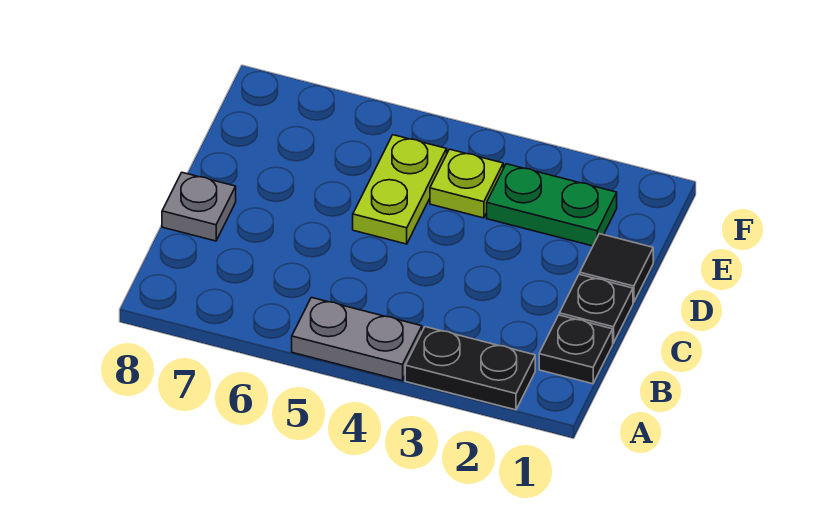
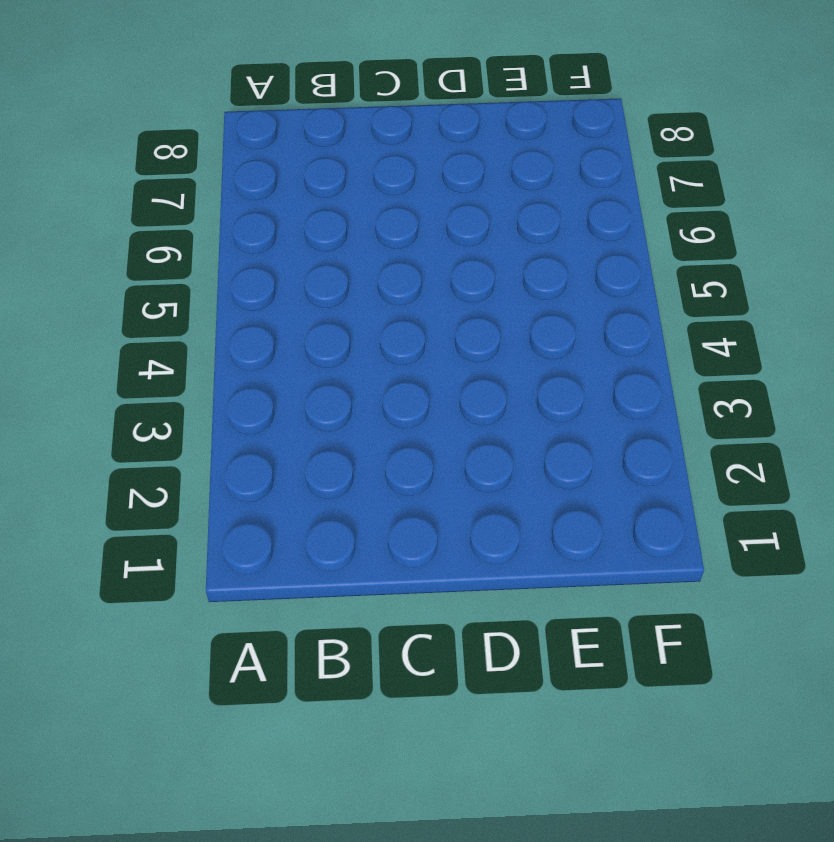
none -> black plate A2:A3 level 1
none -> grey plate A4:A5 level 1

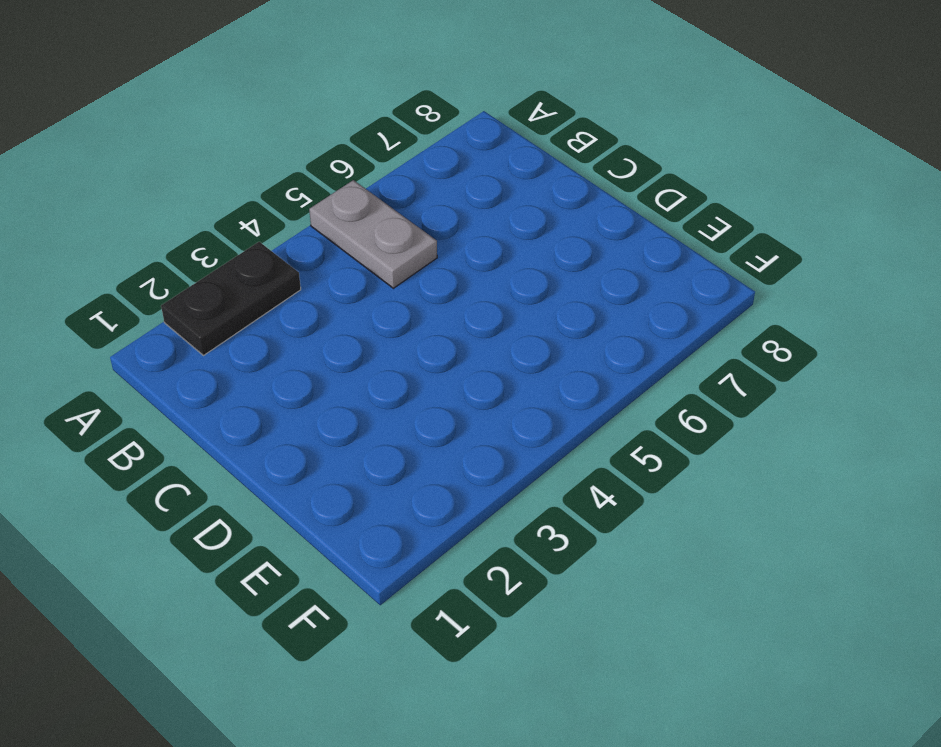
grey plate A5:B5 level 1 -> grey plate A4:A5 level 1
none -> black plate B1 level 1
none -> black plate C1 level 1

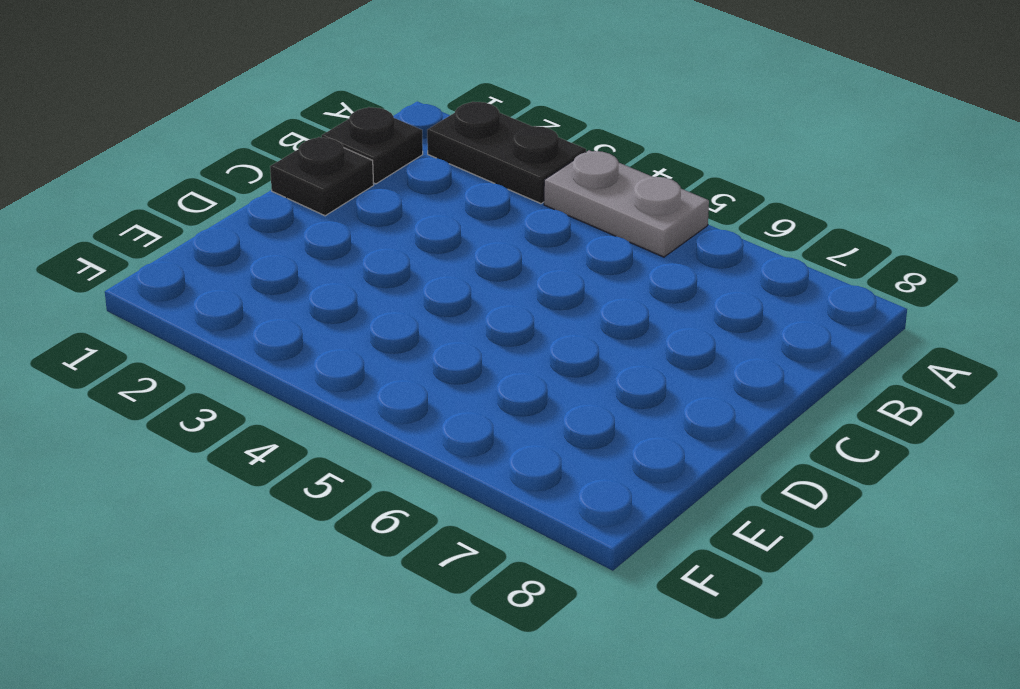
none -> grey plate C8 level 1
none -> black tile D1 level 1

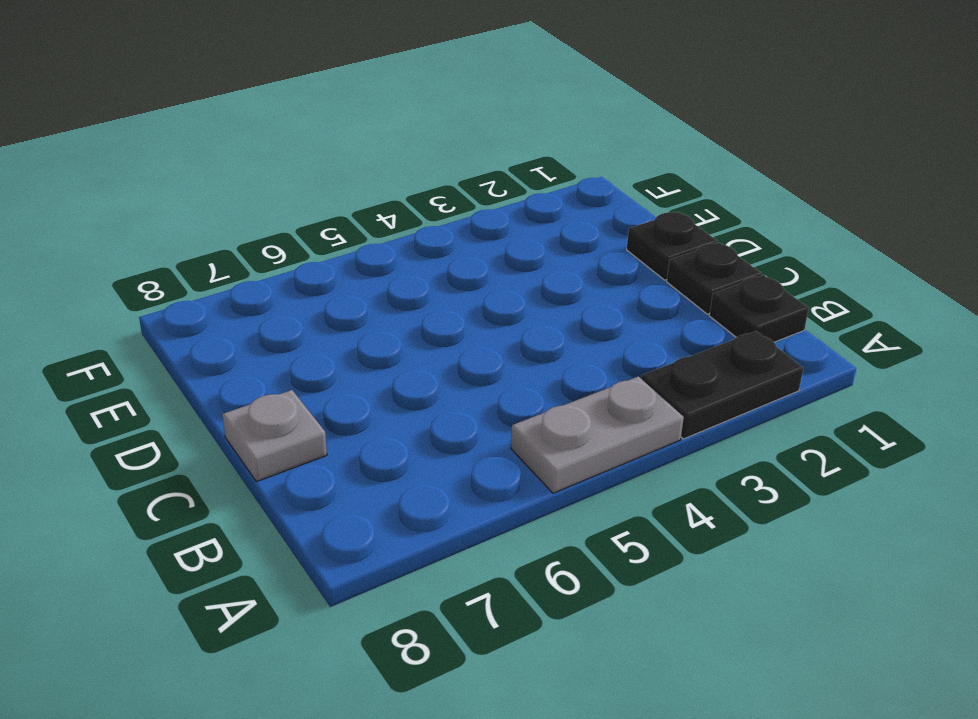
black plate D1 level 1 -> black tile D1 level 1
none -> lime plate D5:E5 level 1
none -> green plate E2:E3 level 1

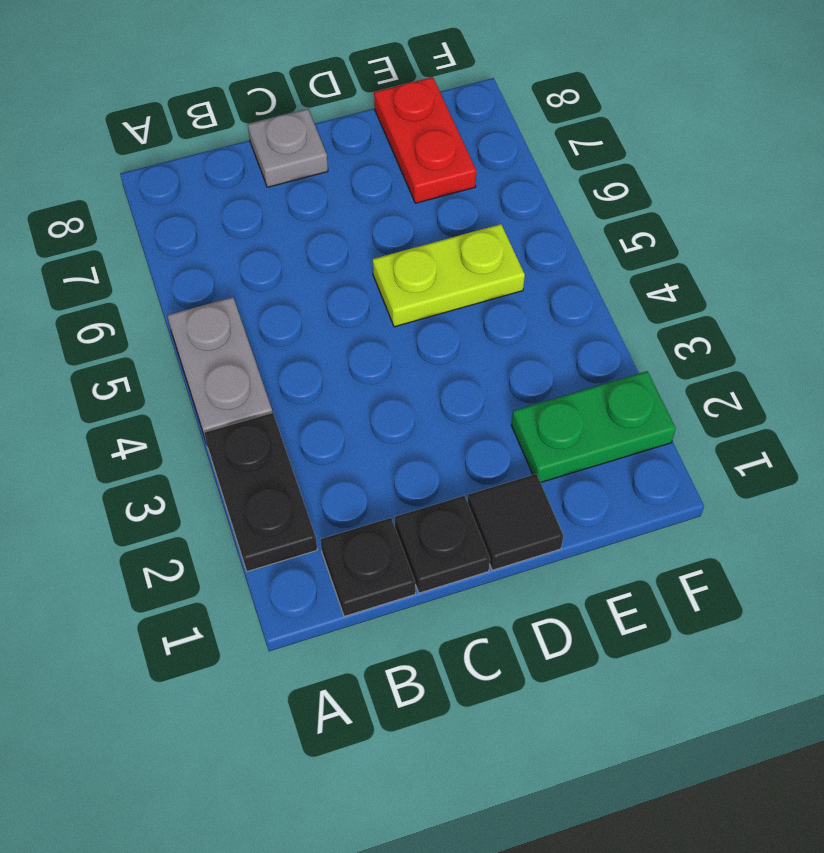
green plate E2:F2 level 1 -> green plate E2:E3 level 1
red plate E7:E8 level 1 -> none
none -> lime plate E4 level 1

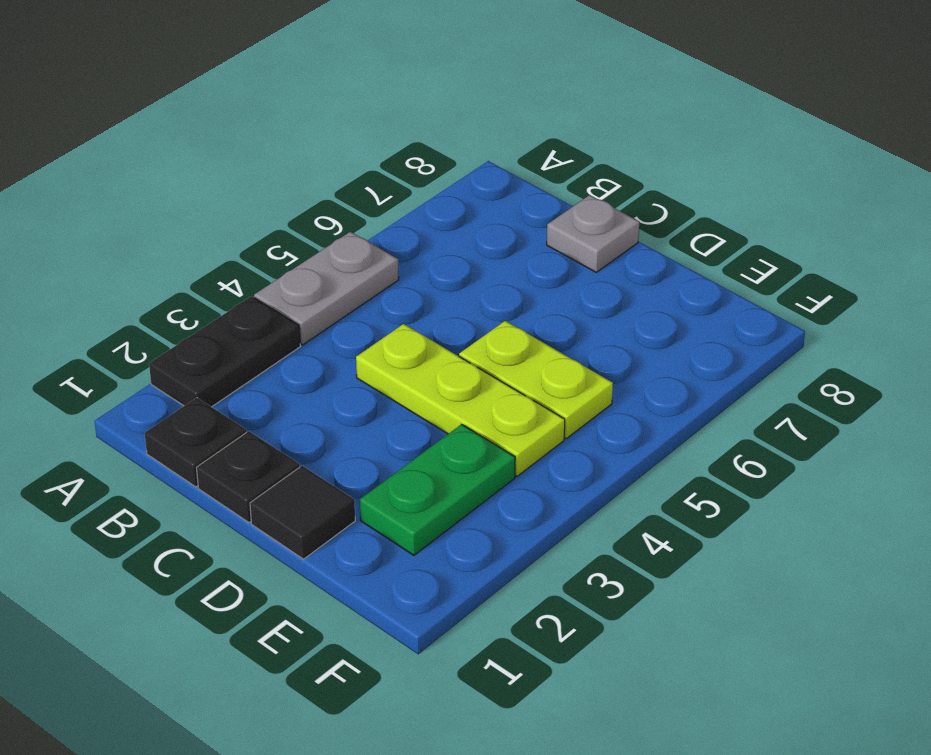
lime plate C4:E4 level 1 -> lime plate E4 level 1

